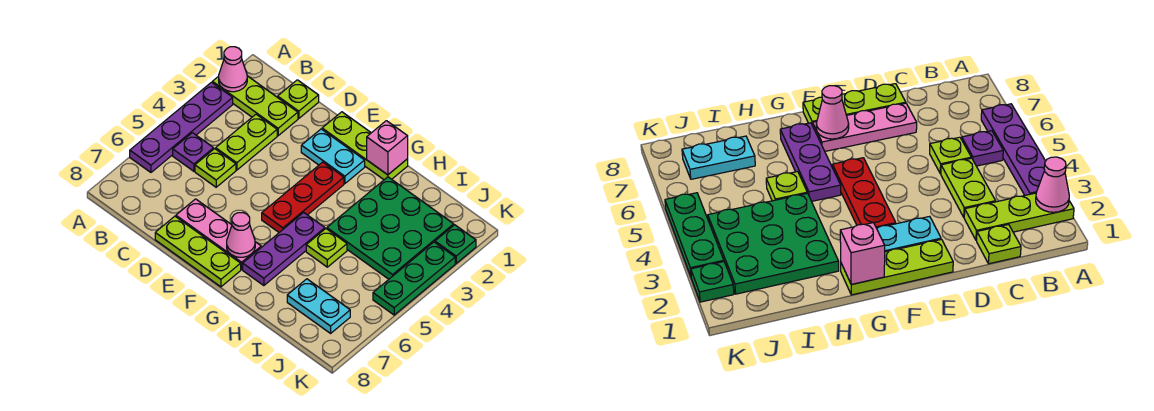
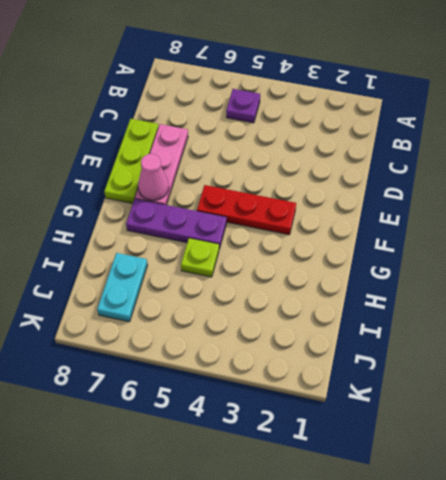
none -> lime plate A2:C2 level 1
none -> purple plate A3:A6 level 1
none -> lime plate C1 level 1

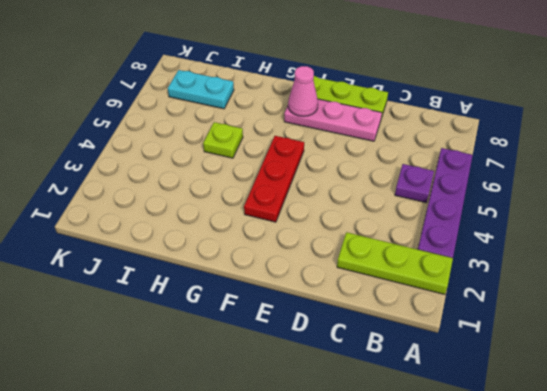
none -> lime plate C1 level 1
none -> lime plate C3:C4 level 1
none -> lime plate C5 level 1

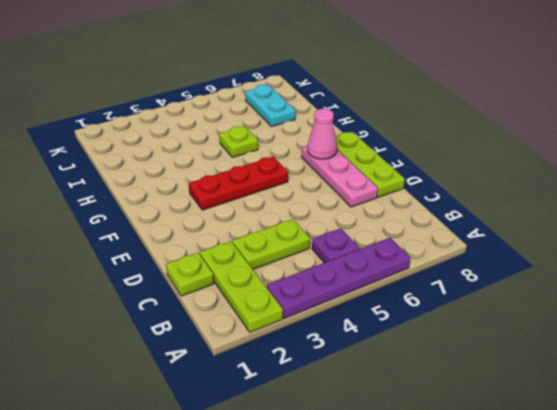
none -> lime plate C5 level 1
none -> lime plate E1:G1 level 1
none -> cyan plate E2:F2 level 1

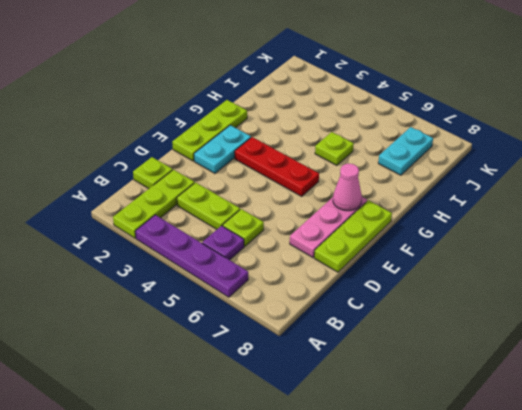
none -> purple plate G5:G7 level 1
none -> green plate H2:J4 level 1
none -> green plate K2 level 1

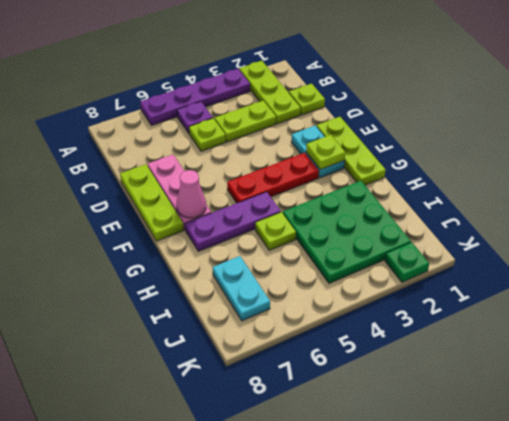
lime plate F2 level 2 -> none
none -> green plate K3:K5 level 1
none -> pink cone A2 level 2
none -> pink brick G1 level 2

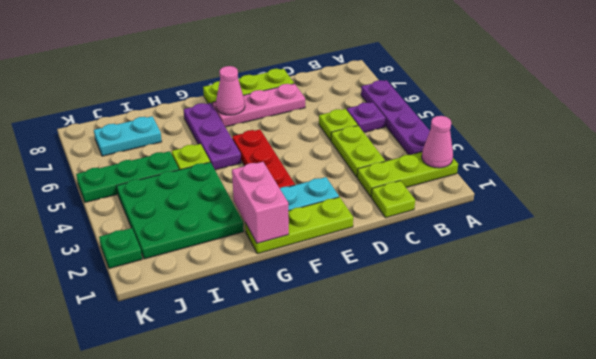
pink brick G1:G2 level 2 -> pink brick G1 level 2
green plate I5:K5 level 1 -> green plate K3:K5 level 1

